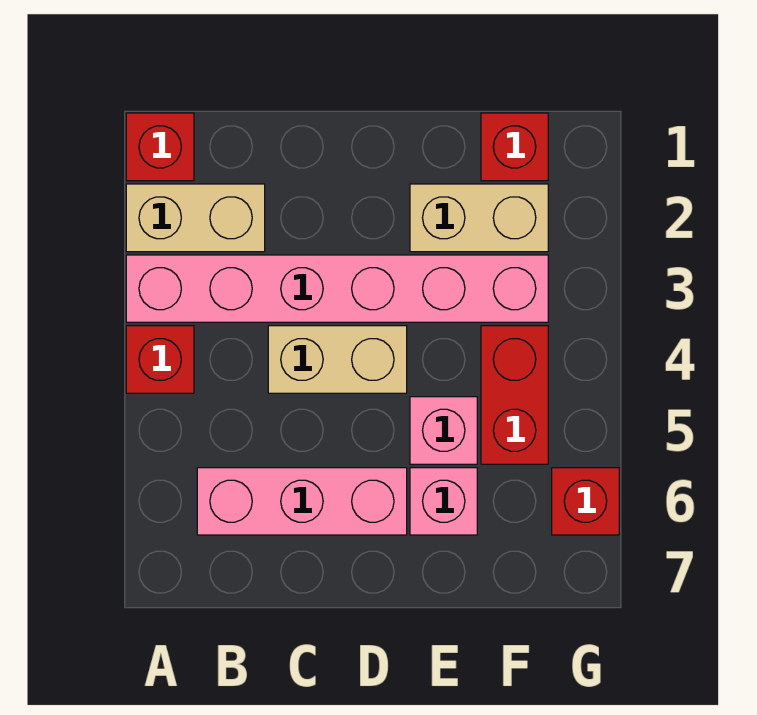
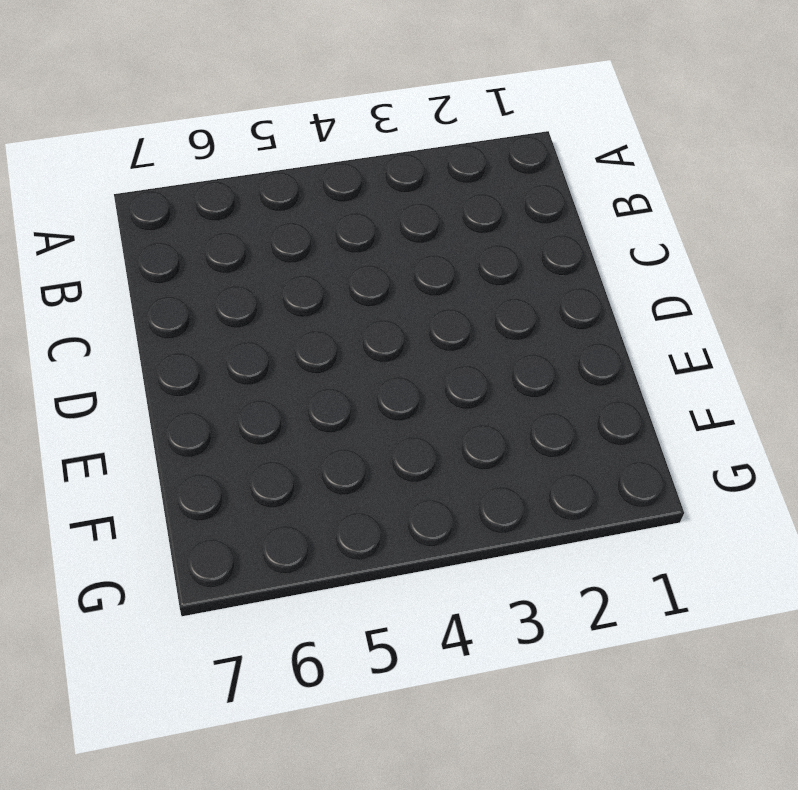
none -> red brick A1 level 1
none -> tan brick A2:B2 level 1
none -> pink brick A3:F3 level 1

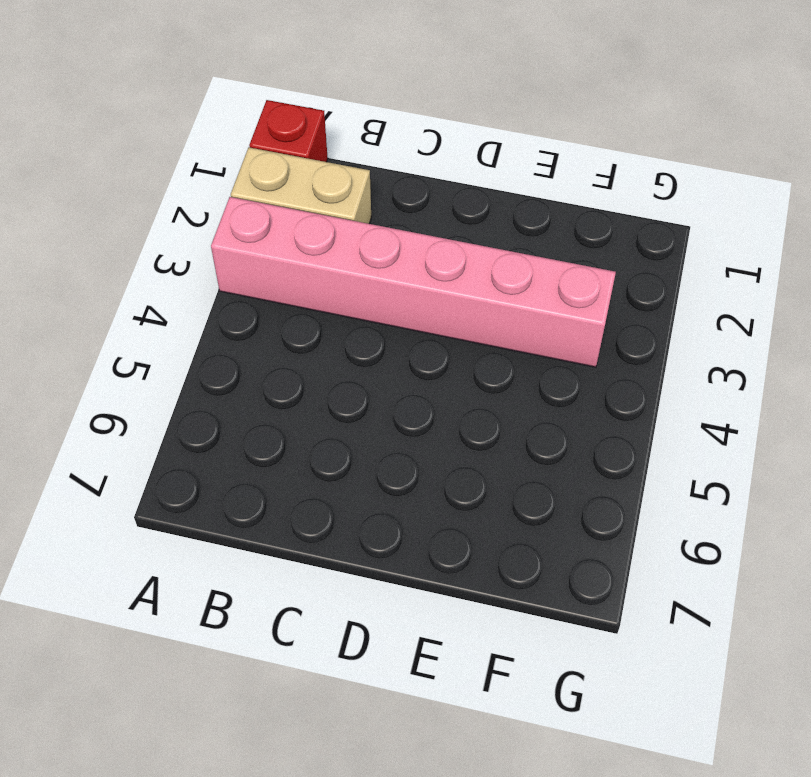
none -> red brick A4 level 1
none -> pink brick B6:D6 level 1
none -> tan brick C4:D4 level 1

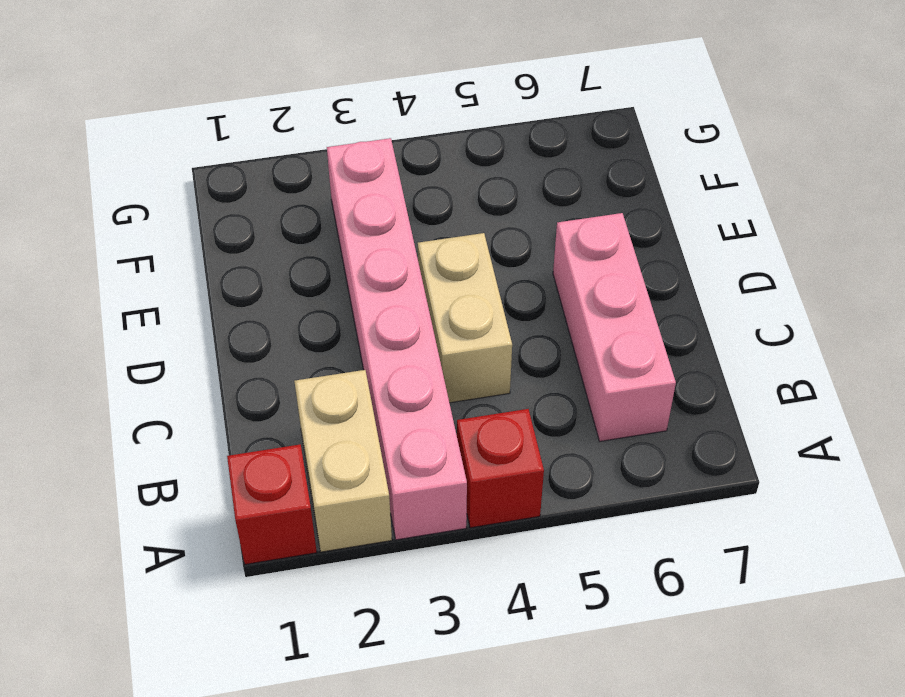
none -> tan brick E2:F2 level 1
none -> pink brick E5 level 1
none -> pink brick E6 level 1

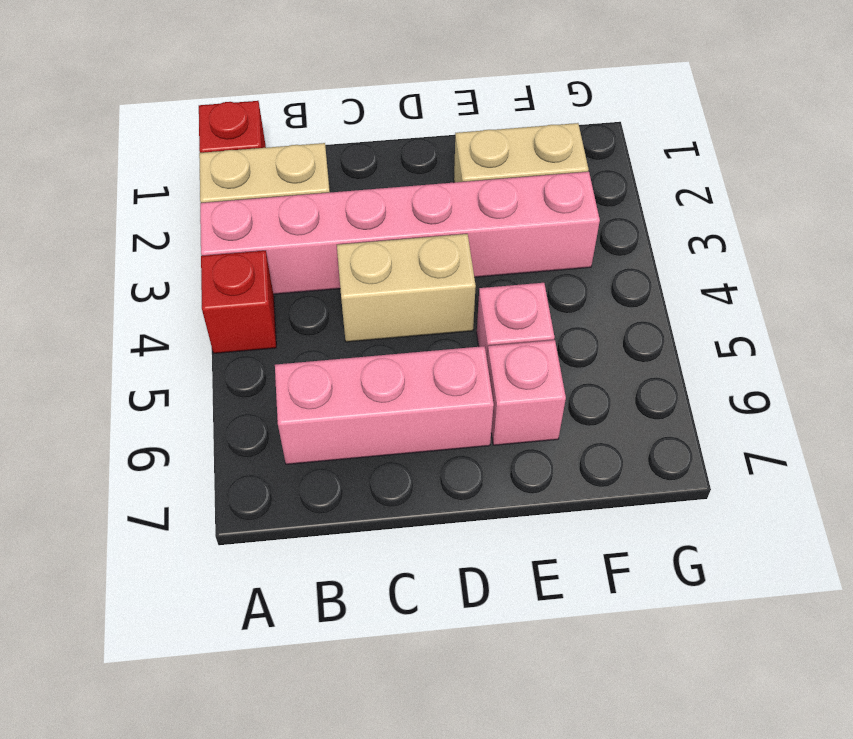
none -> red brick F1 level 1
none -> red brick F4:F5 level 1
none -> red brick G6 level 1

